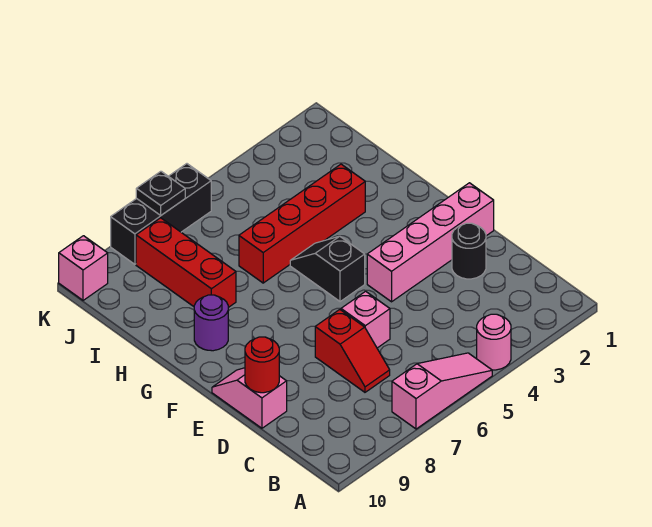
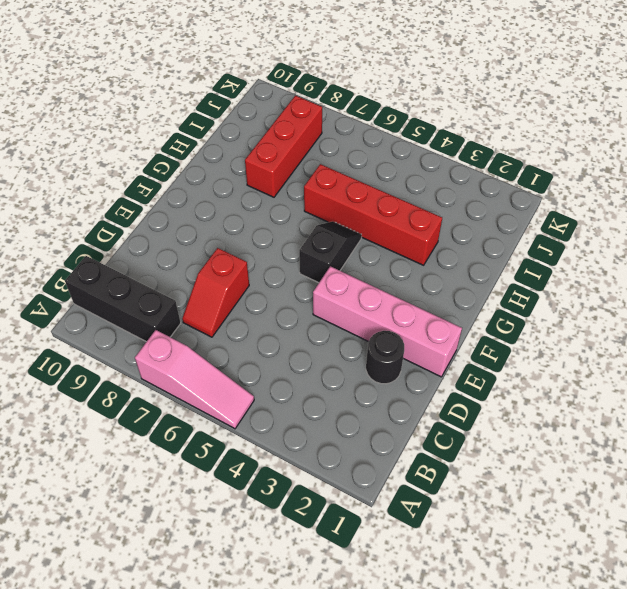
black brick B8:B10 level 1 -> black brick K6:K8 level 1
none -> pink round brick A4 level 1
none -> pink brick D6 level 1
none -> pink slope D10:E10 level 1 top D

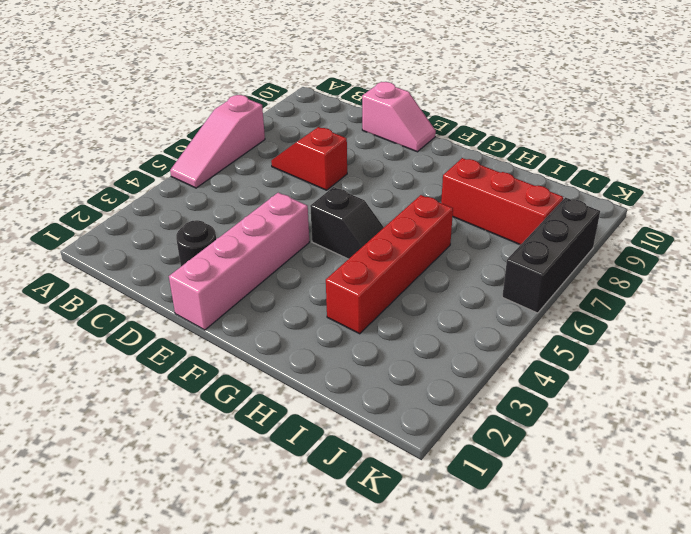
none -> pink round brick A4 level 1
none -> pink brick D6 level 1
none -> purple round brick G9 level 1

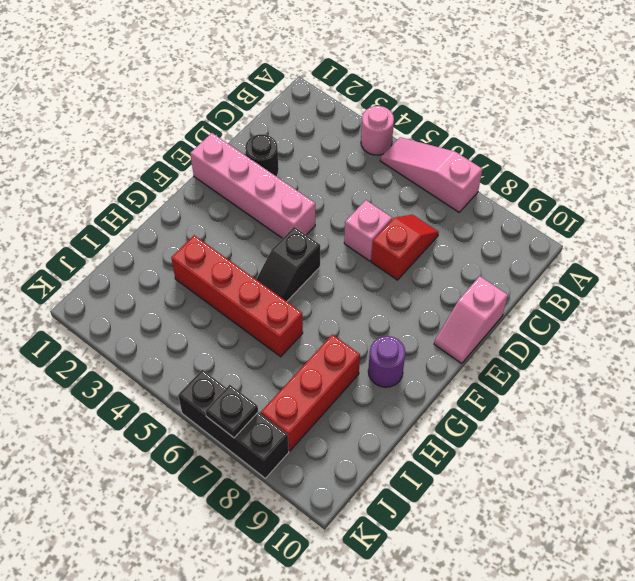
none -> pink brick K10 level 1
none -> red round brick D10 level 2

